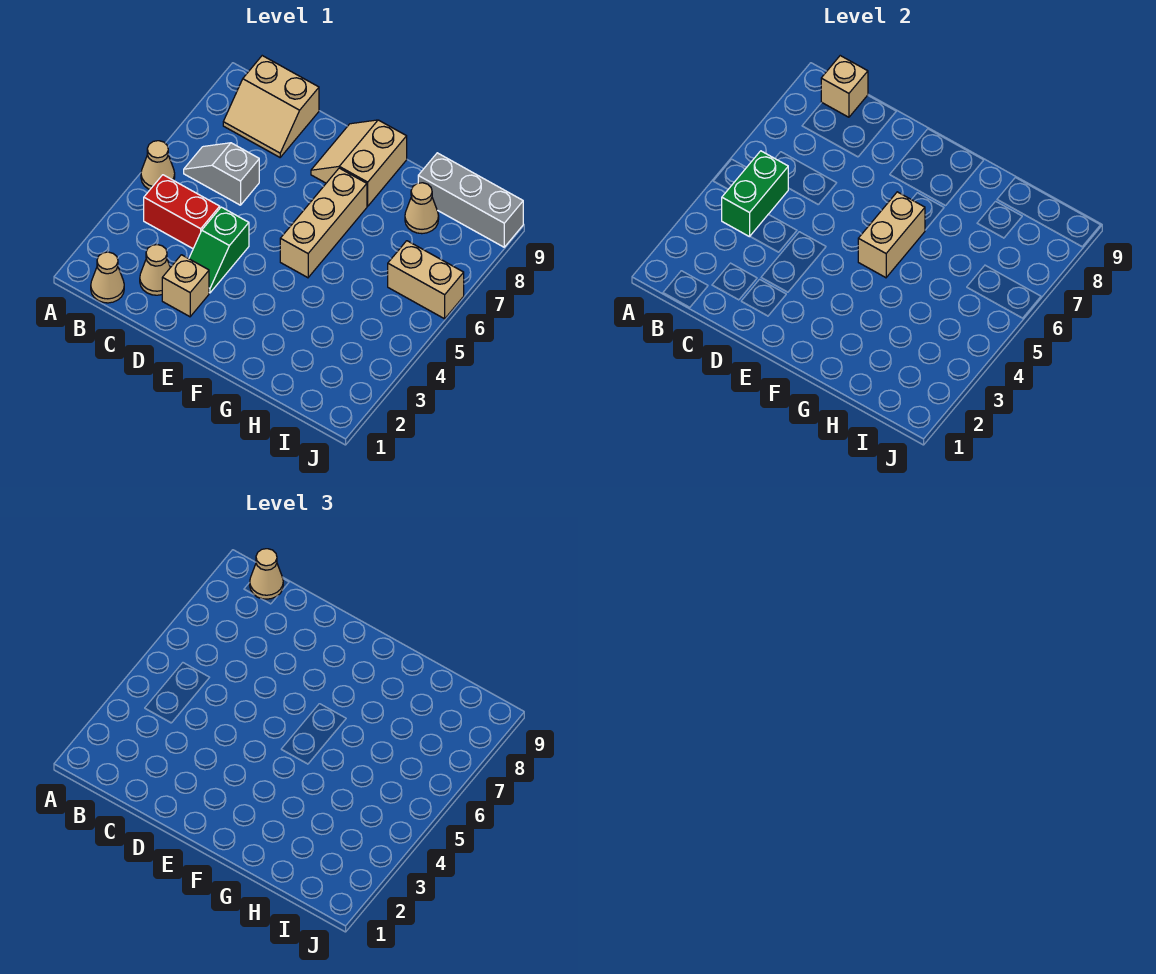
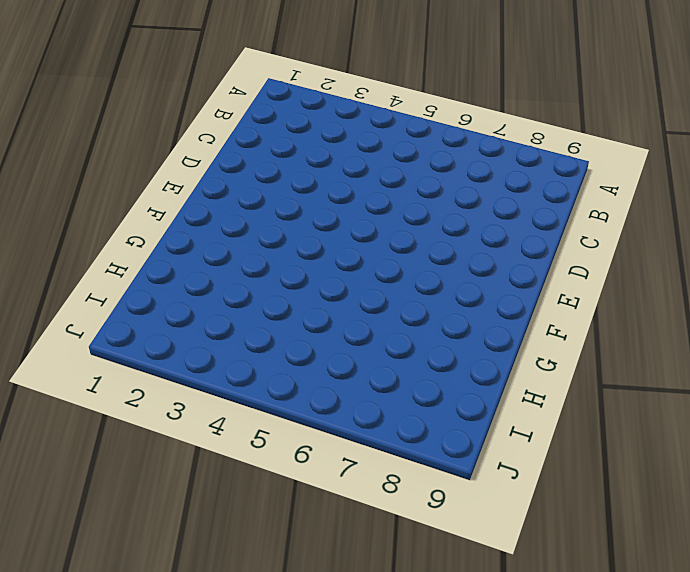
none -> tan cone A5 level 1
none -> tan cone B1 level 1
none -> red brick B4:C4 level 1

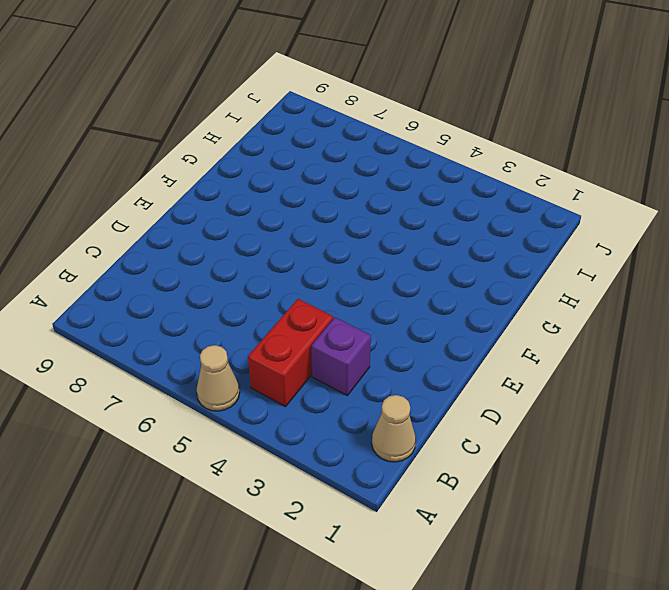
purple brick C3 level 1 -> none
none -> grey slope B6:C6 level 1 top C
none -> tan slope B8:C9 level 1 top 9
none -> tan cone C2 level 1

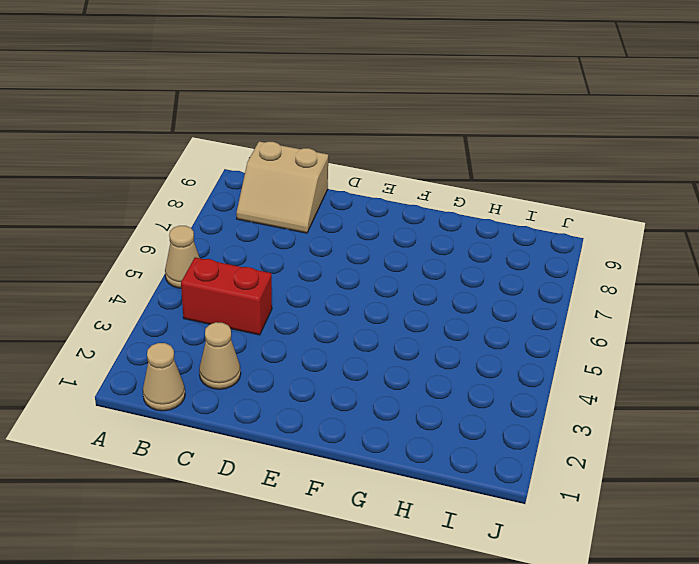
none -> grey slope B6:C6 level 1 top C
none -> tan brick D2 level 1
none -> green slope D3:D4 level 1 top 4

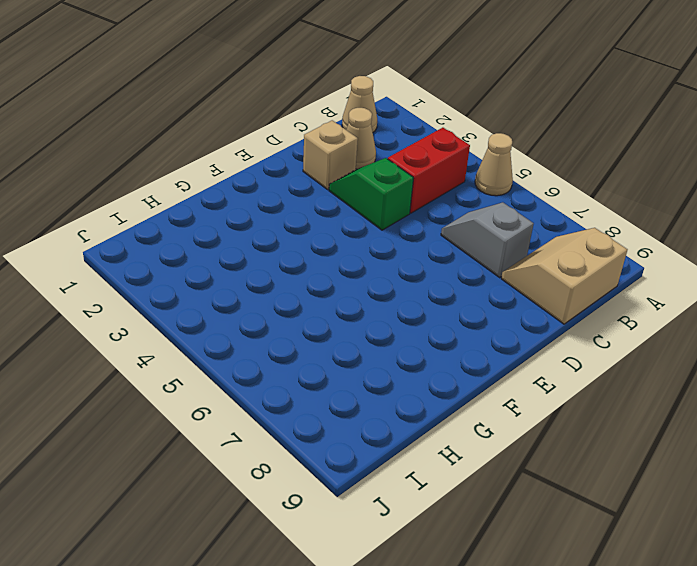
grey slope C6:C7 level 1 top 7 -> grey slope B6:C6 level 1 top C
none -> tan slope E8:F9 level 1 top F
none -> tan brick F5:F7 level 1
none -> tan cone H8 level 1

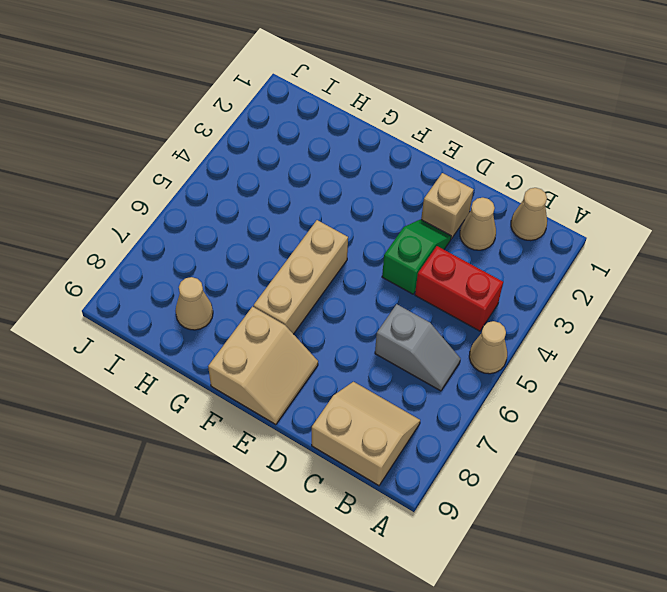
none -> grey brick H9:J9 level 1
none -> tan brick I6:J6 level 1
none -> green brick B4:B5 level 2

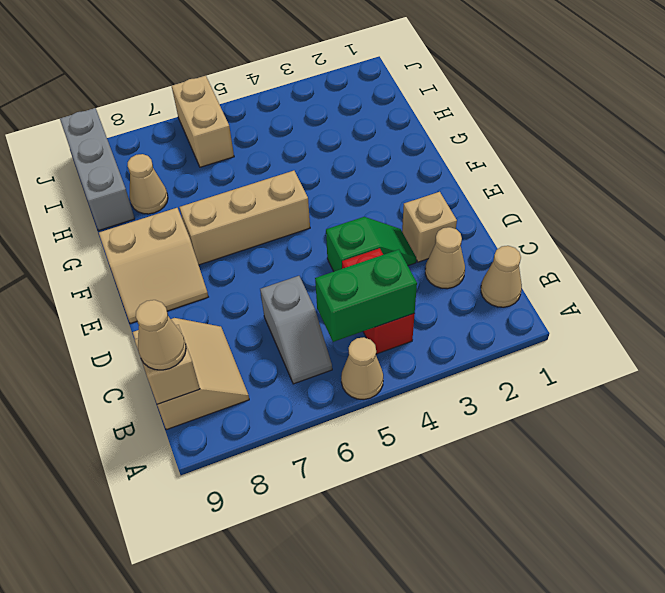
none -> tan brick F5:F6 level 2

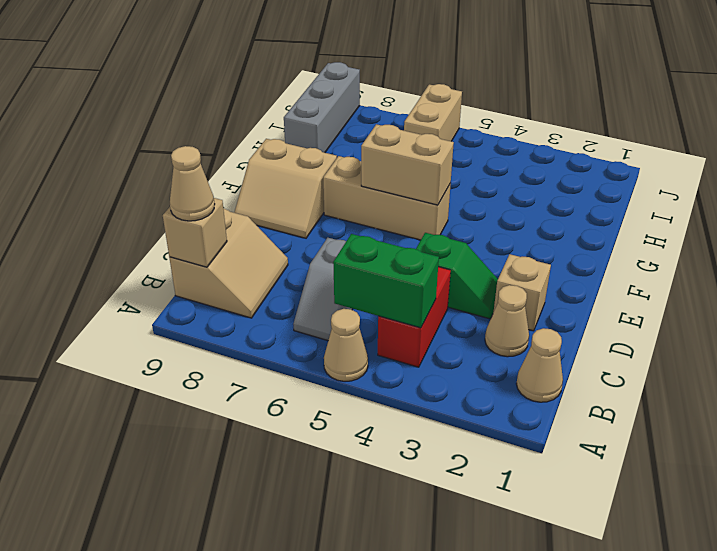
none -> tan cone H8 level 1

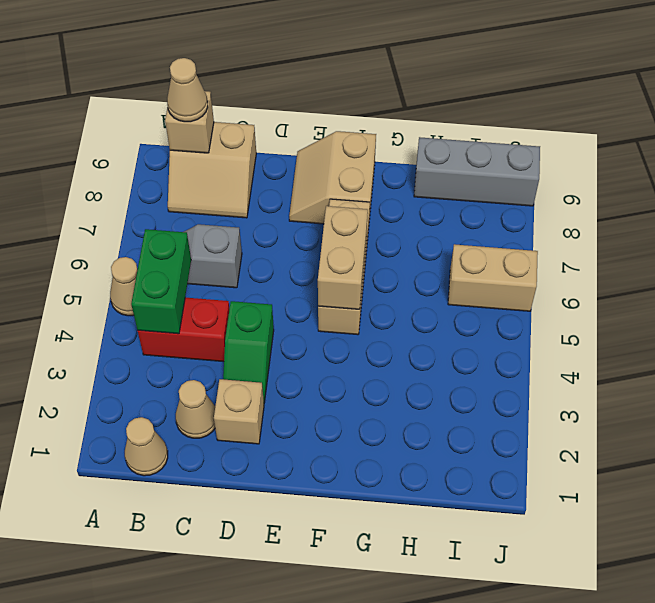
none -> tan cone H8 level 1

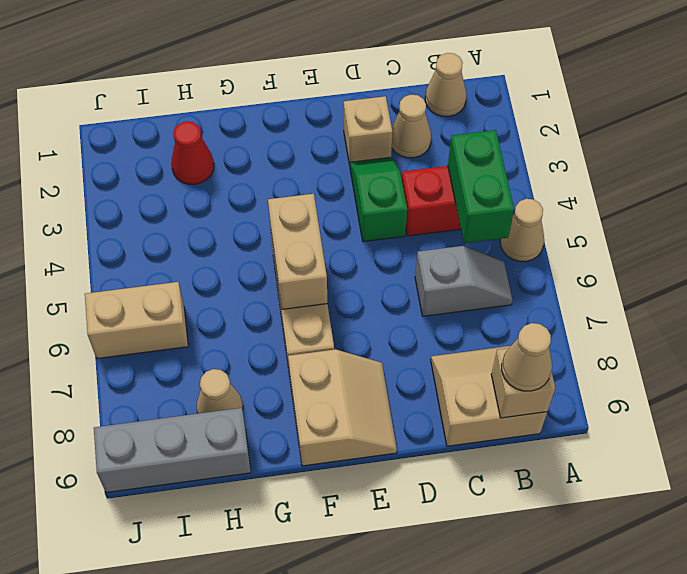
red cone H2 level 1 -> none

